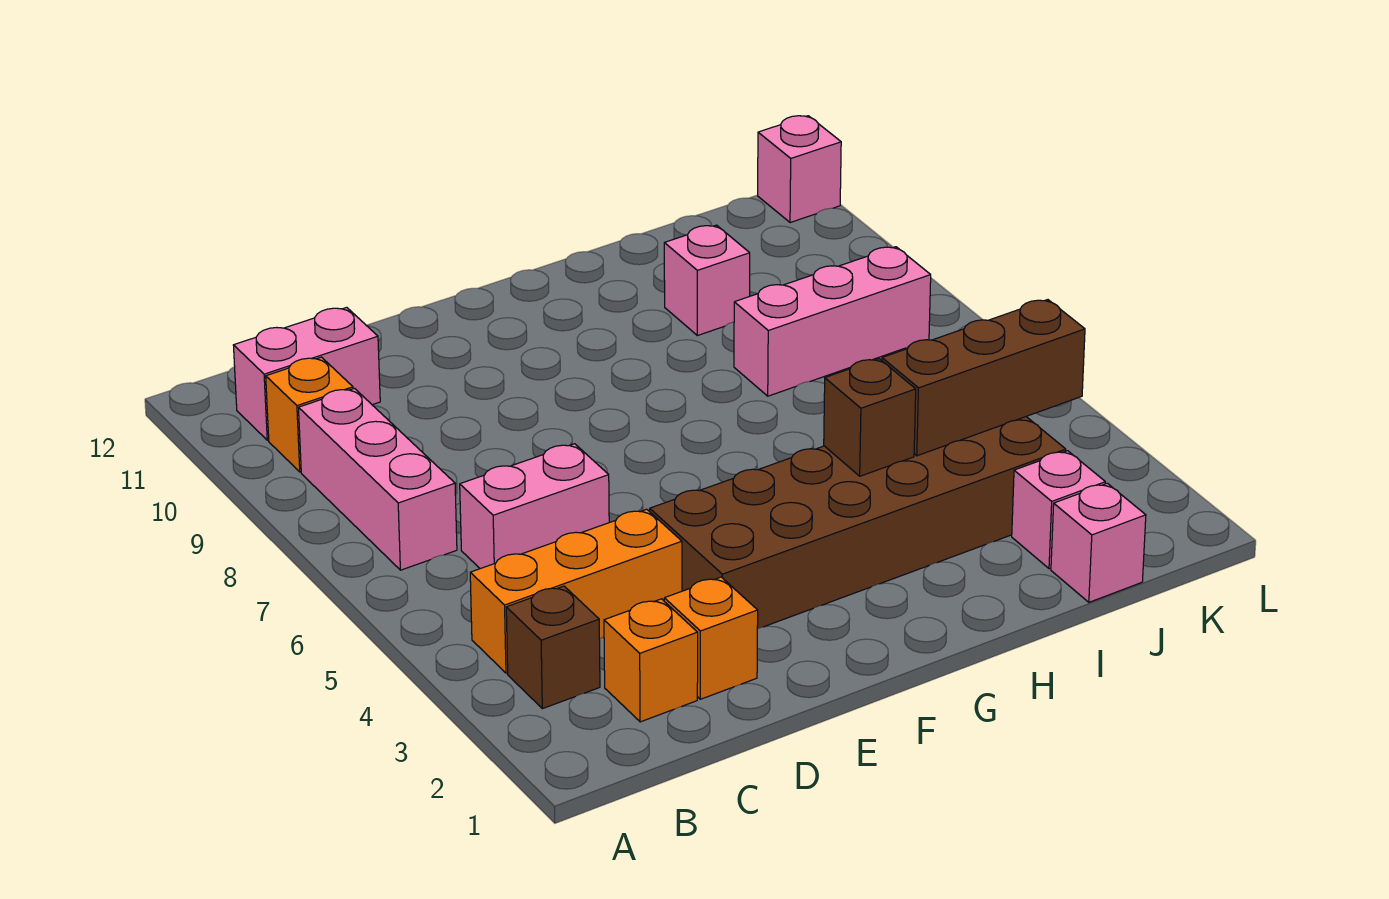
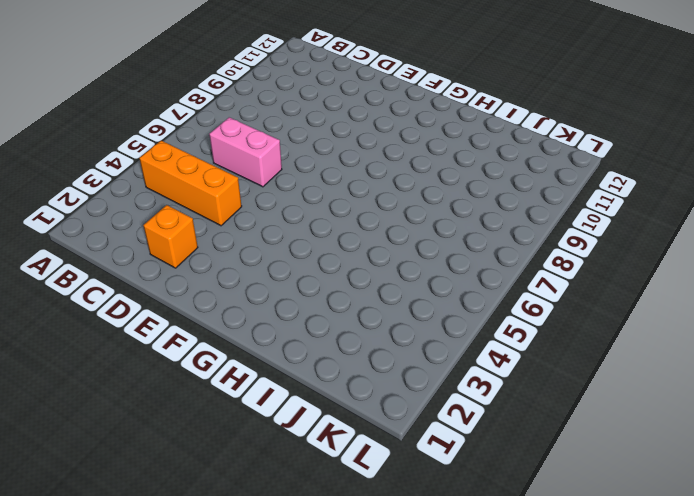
none -> brown brick B3 level 1
none -> pink brick B7:B9 level 1
none -> orange brick B10 level 1

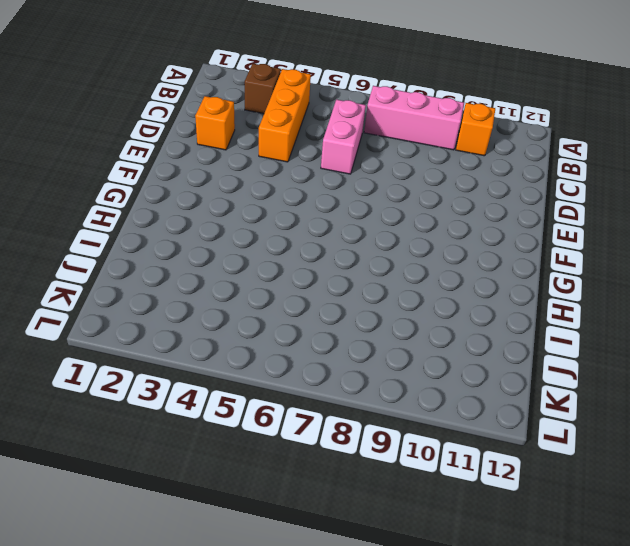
none -> pink brick B11:C11 level 1
none -> orange brick C2 level 1
none -> brown brick E3:J4 level 1

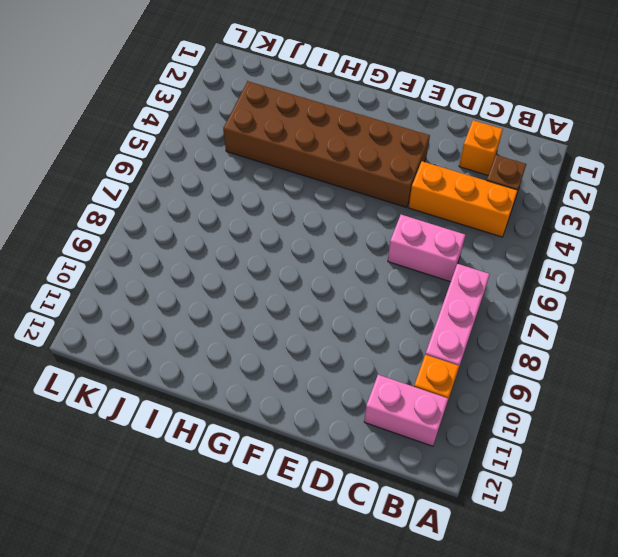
none -> orange brick D2 level 1
none -> pink brick I8:K8 level 1
none -> pink brick I10 level 1

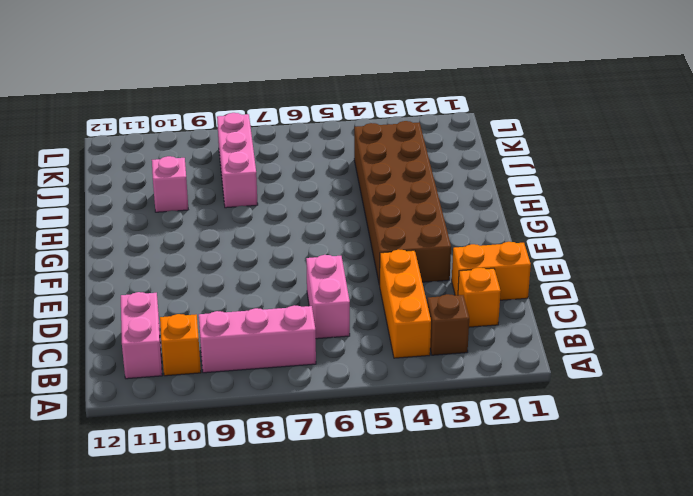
orange brick D1:D2 level 1 -> orange brick D2 level 1
none -> pink brick J1 level 1
none -> pink brick J2 level 1
none -> pink brick L12 level 1

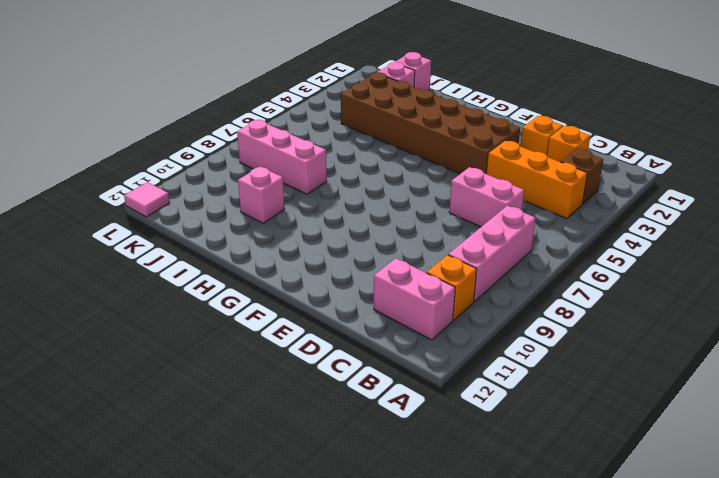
pink tile L12 level 1 -> pink brick L12 level 1
none -> brown brick H4 level 2
none -> brown brick I4:K4 level 2

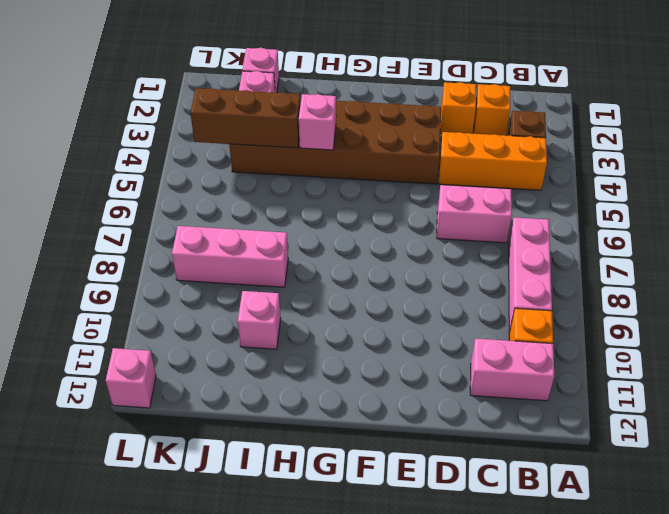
pink brick H4 level 2 -> brown brick H4 level 2

